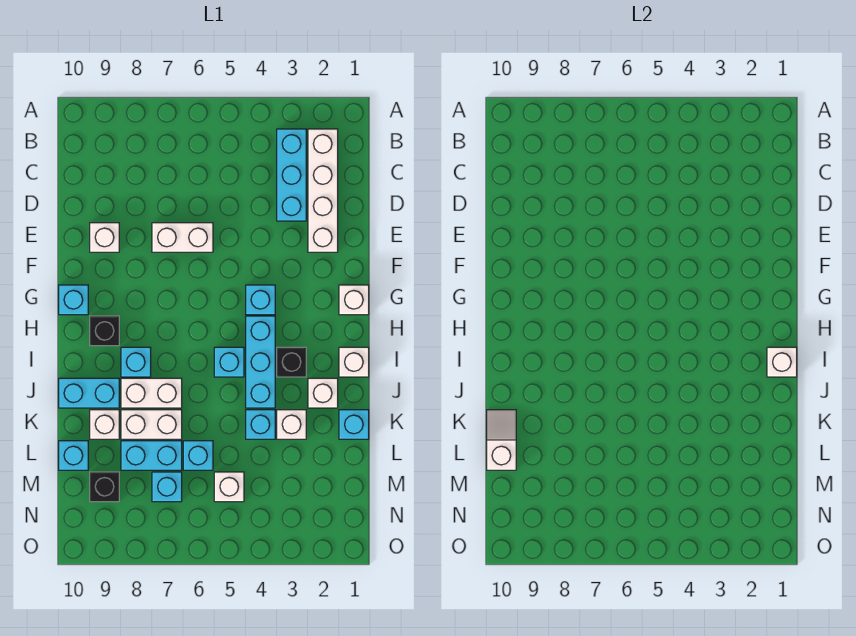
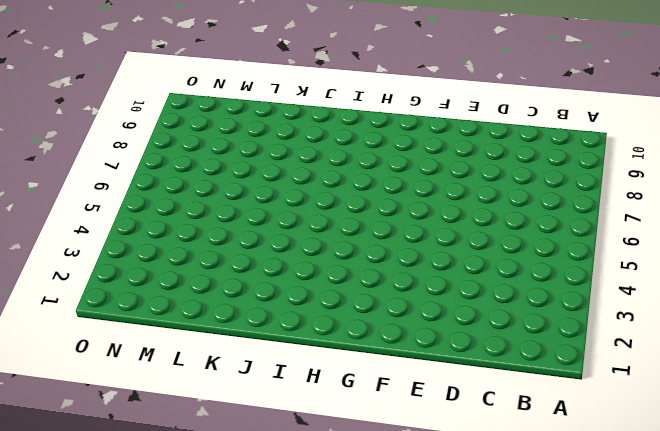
none -> white brick B2:E2 level 1
none -> cyan brick B3:D3 level 1
none -> white brick E6:E7 level 1

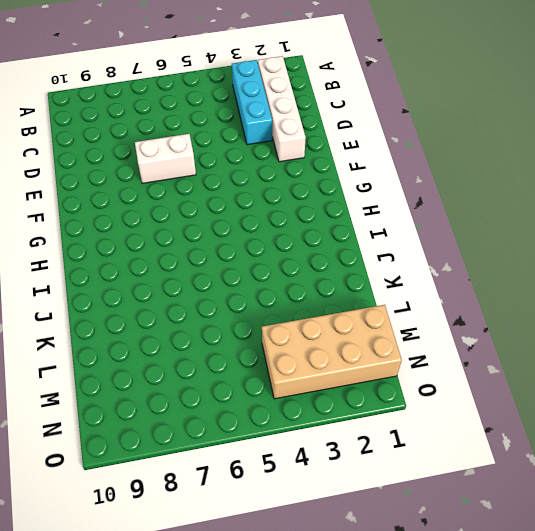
tan brick M1:N4 level 1 -> none
none -> white brick E9 level 1
none -> white brick G1 level 1
none -> cyan brick G4 level 1

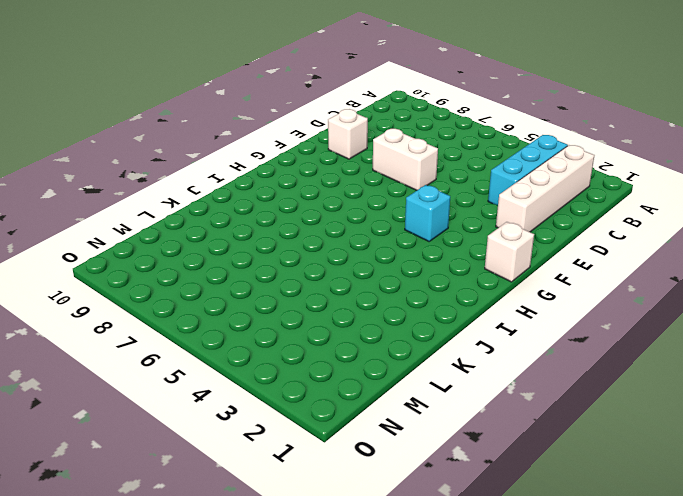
none -> cyan brick G10 level 1
none -> cyan brick H4:J4 level 1
none -> black brick H9 level 1

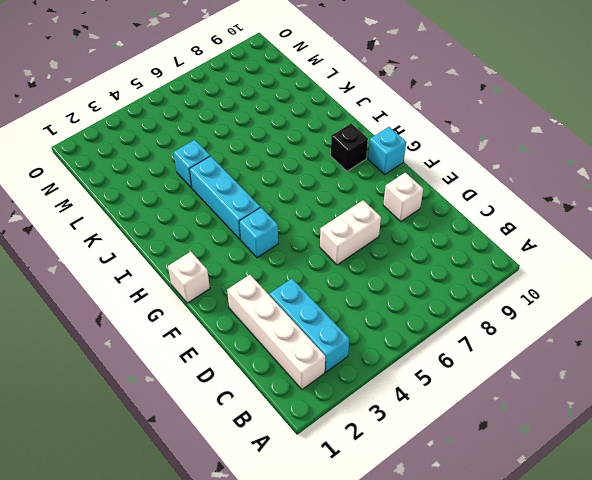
none -> white brick I1 level 1
none -> black brick I3 level 1
none -> cyan brick I5 level 1

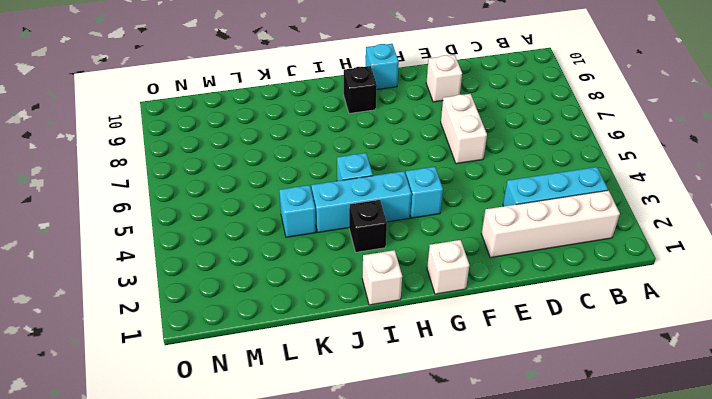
none -> cyan brick I8 level 1
none -> white brick J2 level 1
none -> white brick J7:J8 level 1

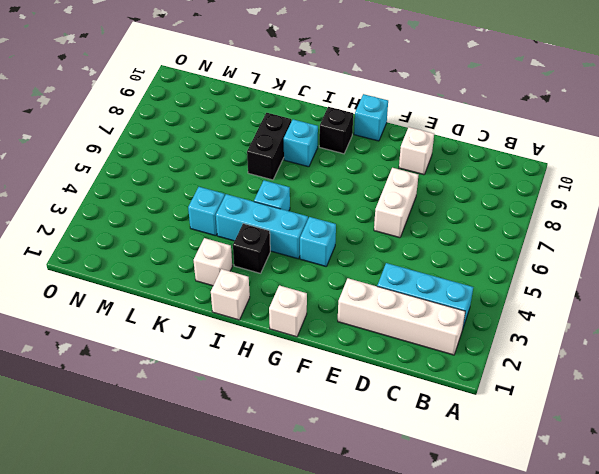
black brick J7:J8 level 1 -> white brick J7:J8 level 1
none -> cyan brick J9:J10 level 1
none -> cyan brick K1 level 1
none -> white brick K3 level 1

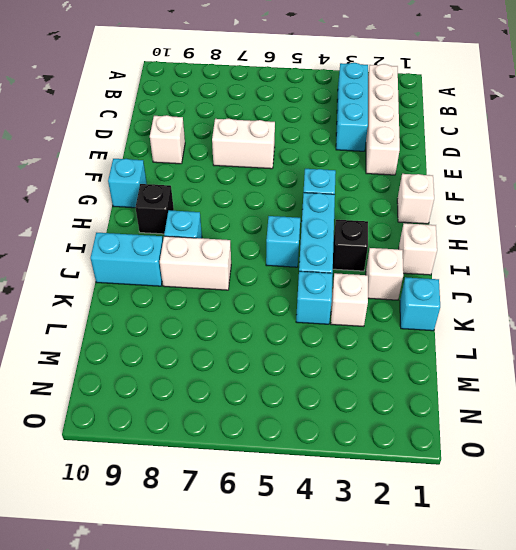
none -> white brick K7:K8 level 1
none -> white brick K9 level 1
none -> cyan brick L6 level 1

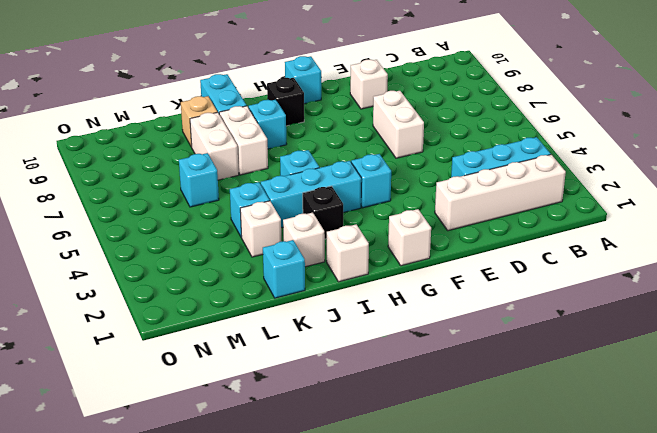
tan brick K9 level 1 -> white brick K9 level 1
none -> cyan brick L7:L8 level 1
none -> cyan brick L10 level 1
none -> white brick M5 level 1

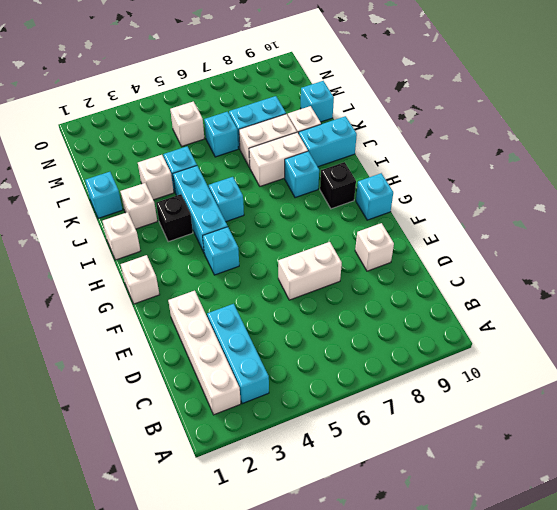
none -> cyan brick M7 level 1
none -> black brick M9 level 1
none -> white brick I1 level 2

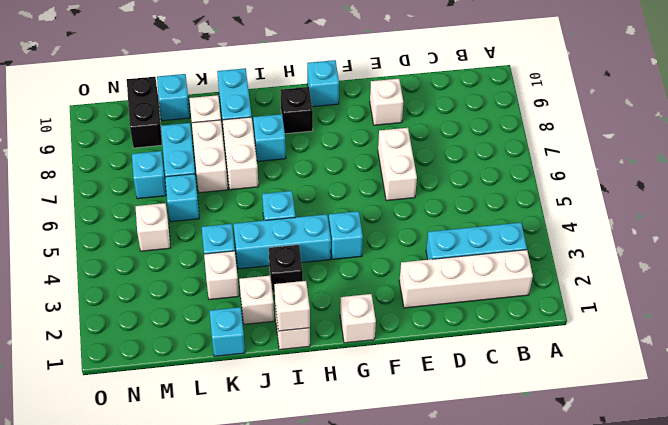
black brick M9:M10 level 1 -> black brick M9 level 1
none -> white slope K10:L10 level 2 top L

